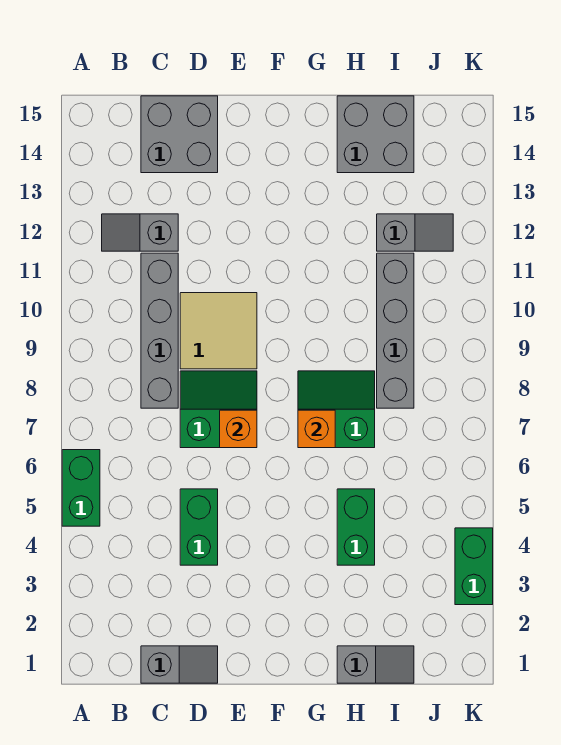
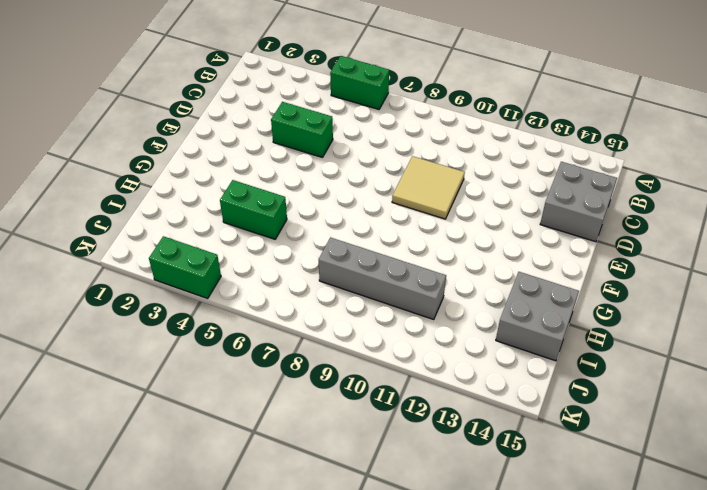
none -> grey slope B12:C12 level 1 top C
none -> grey slope C1:D1 level 1 top C
none -> grey brick C8:C11 level 1

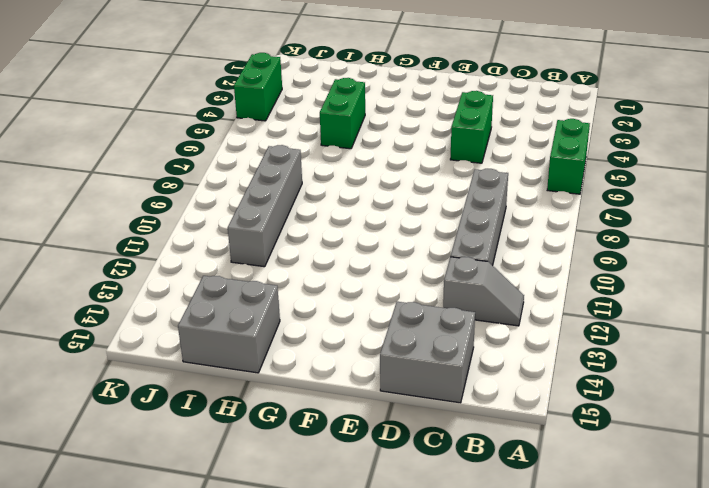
none -> grey slope C1:D1 level 1 top C
none -> green slope D7:E8 level 1 top 7
none -> tan tile D9:E10 level 1

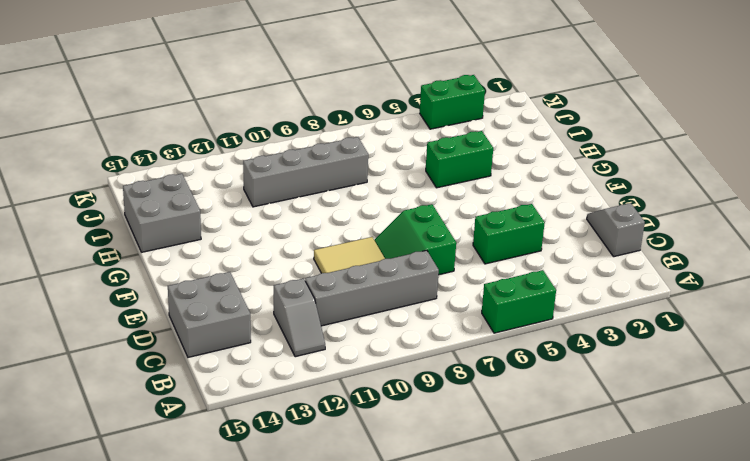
none -> green slope G7:H8 level 1 top 7
none -> grey slope H1:I1 level 1 top H
none -> grey slope I12:J12 level 1 top I

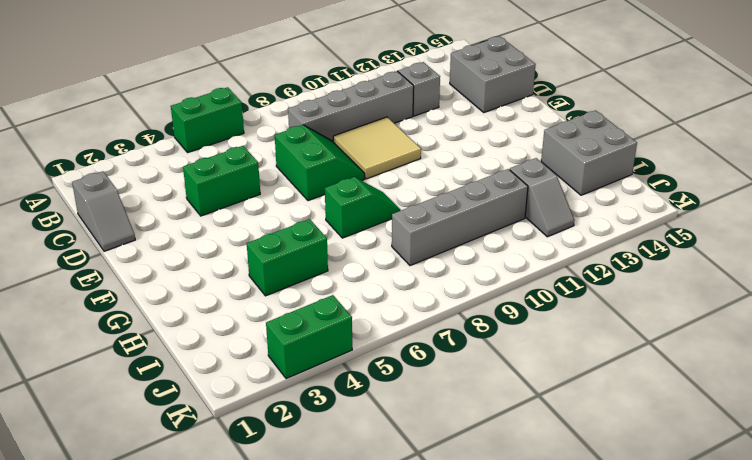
green slope G7:G8 level 1 top 7 -> green slope G7:H8 level 1 top 7
none -> grey slope H1:I1 level 1 top H
none -> orange brick E7 level 2
none -> orange brick G7 level 2

